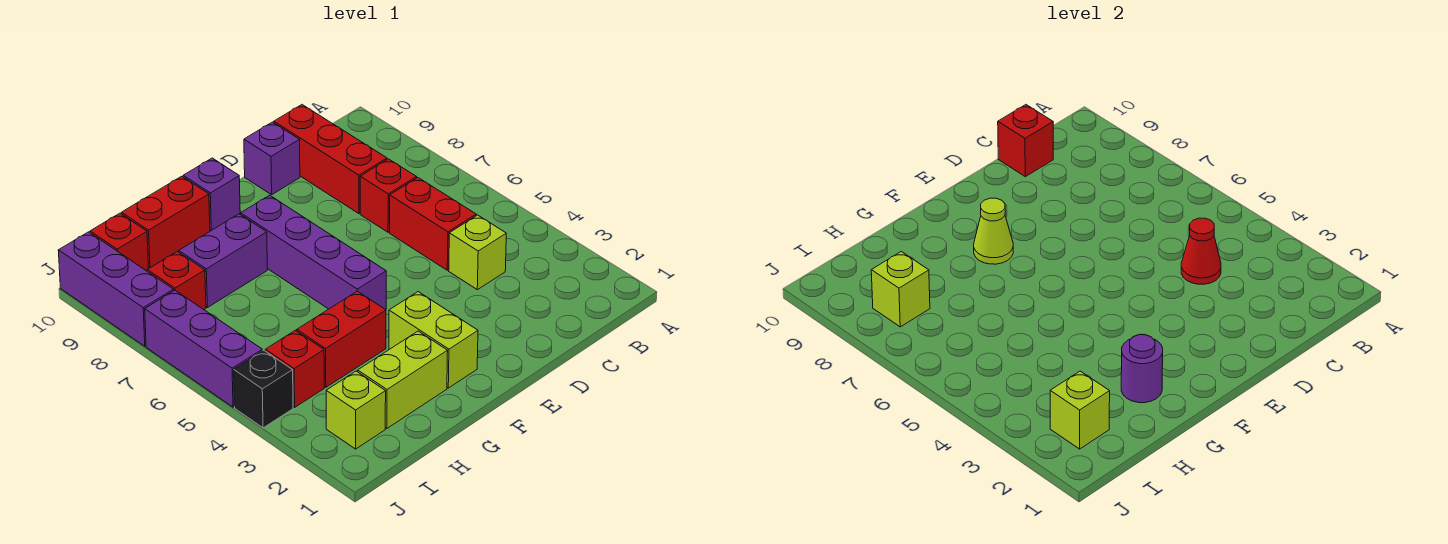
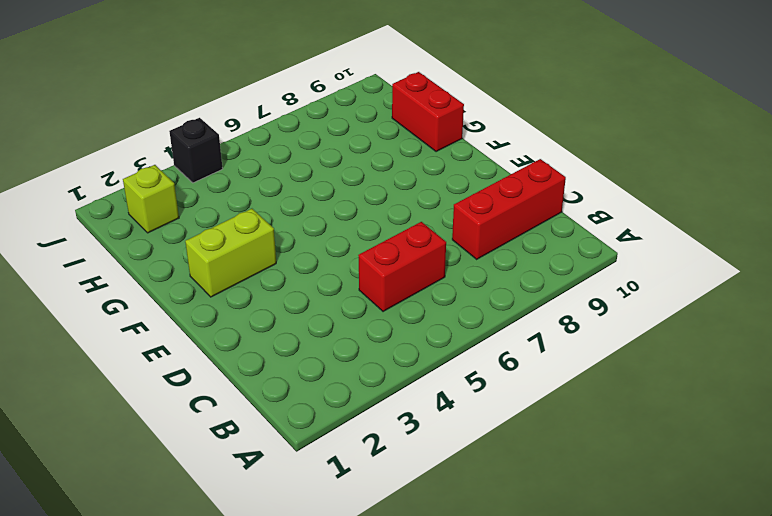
none -> lime brick C4 level 1
none -> red brick C7 level 1
none -> purple brick D10 level 1

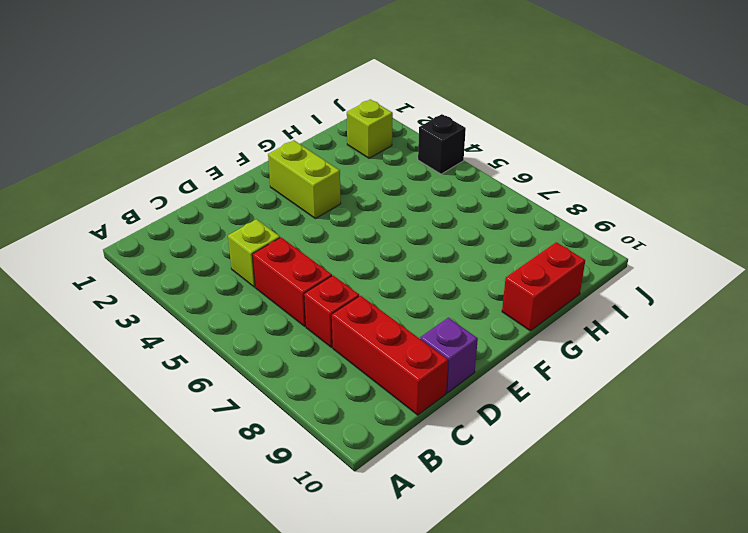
none -> purple brick F5:F8 level 1
none -> purple brick F10 level 1
none -> lime brick G2:H2 level 1

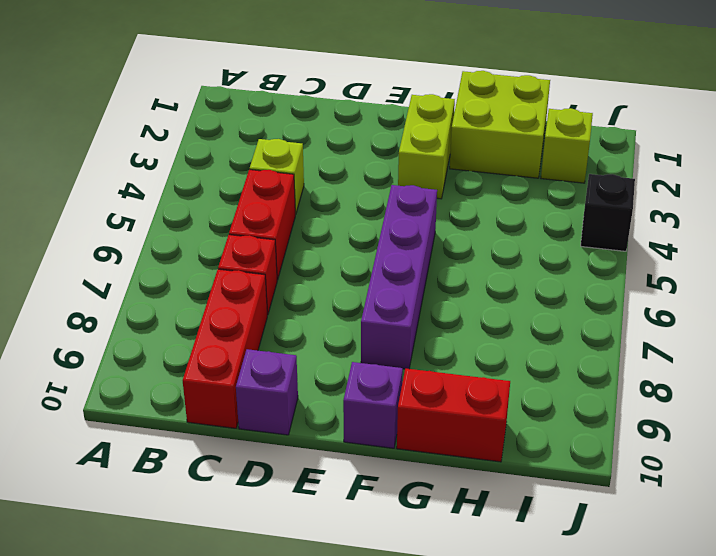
lime brick G1:H2 level 1 -> lime brick G2:H2 level 1
none -> red brick G4:H4 level 1
none -> purple brick G8:H8 level 1
none -> red brick I4 level 1

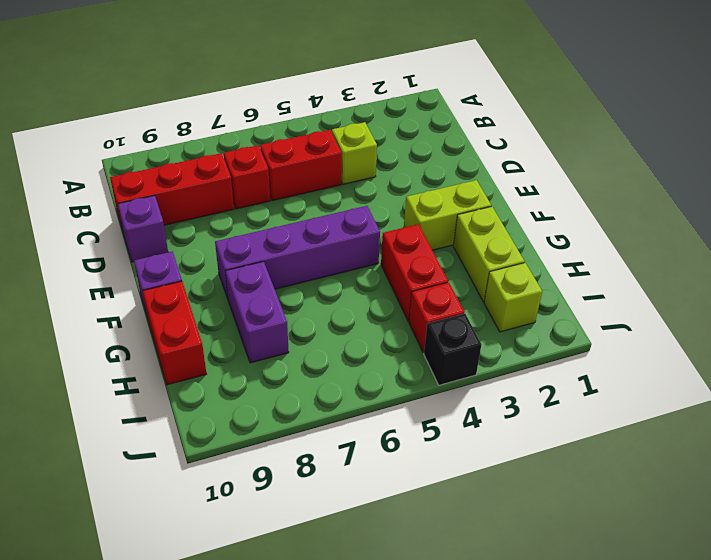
none -> red brick I8 level 1
none -> red brick I10 level 1
none -> purple brick J5:J7 level 1

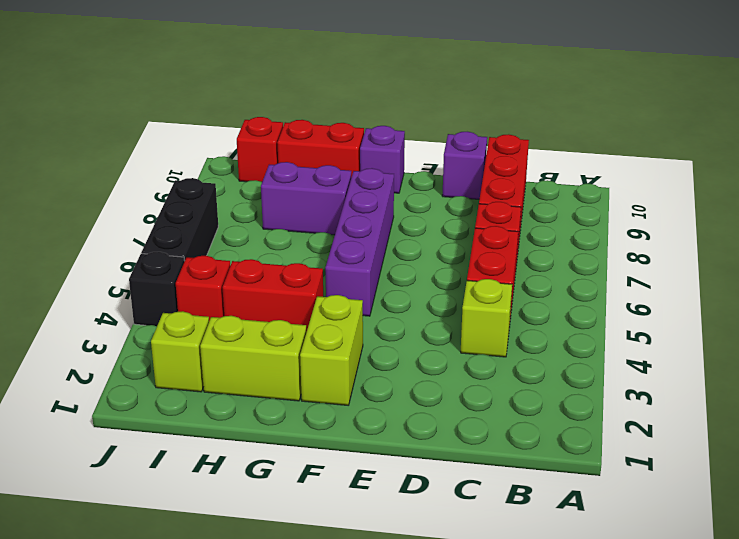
black brick J5:J7 level 1 -> purple brick J5:J7 level 1
none -> red brick I8 level 1
none -> purple brick J8:J10 level 1
none -> red cone C4 level 2

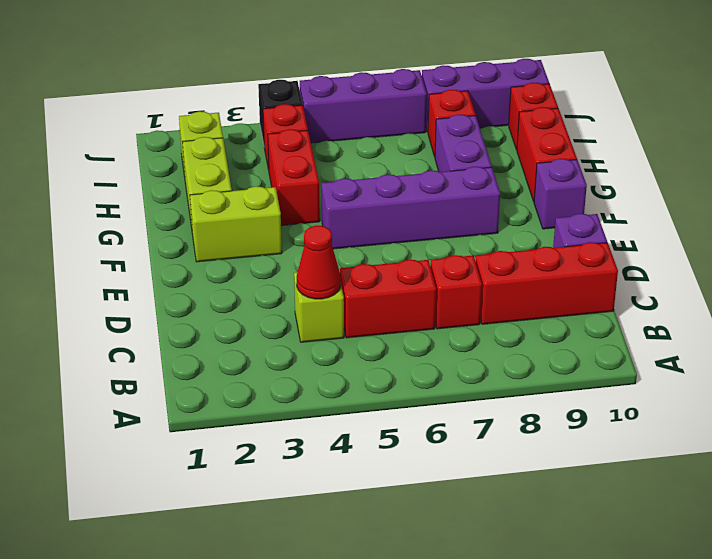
none -> red brick C10 level 2
none -> lime cone F8 level 2
none -> purple round brick G2 level 2

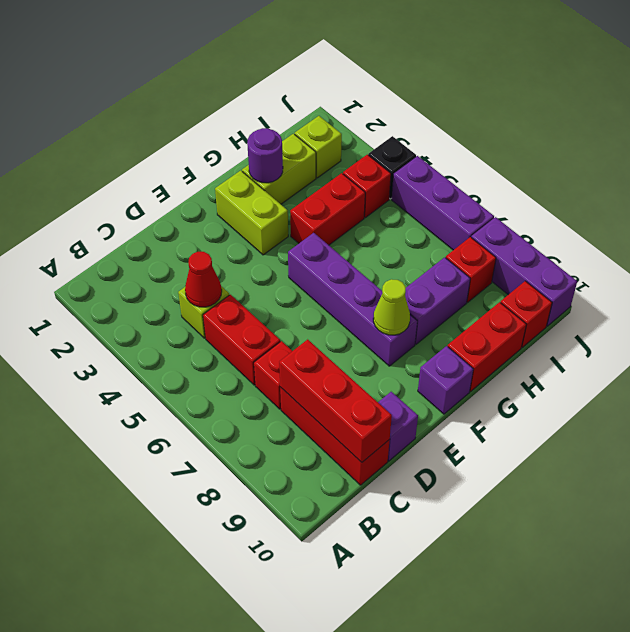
red brick C8:C10 level 2 -> red brick C10 level 2
none -> lime brick I2 level 2
none -> lime brick I8 level 2

